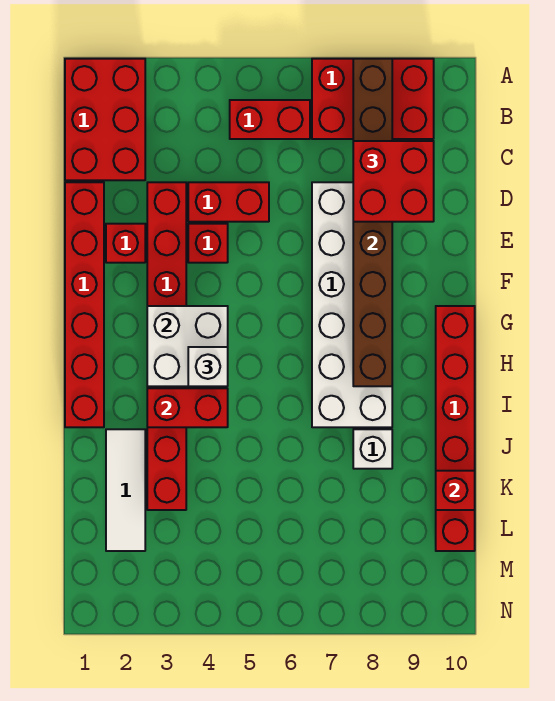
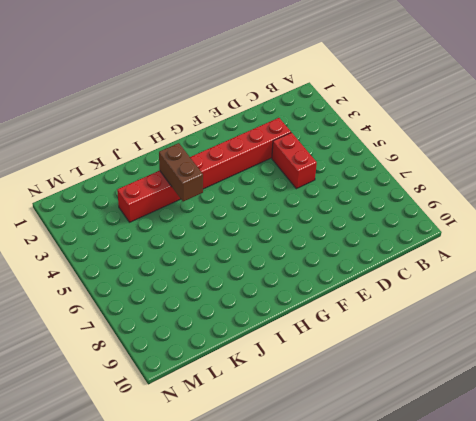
brown brick I3:I4 level 2 -> red brick I3:I4 level 2
none -> red brick A1:C2 level 1
none -> red brick A7:B9 level 1
none -> red brick B5:B6 level 1

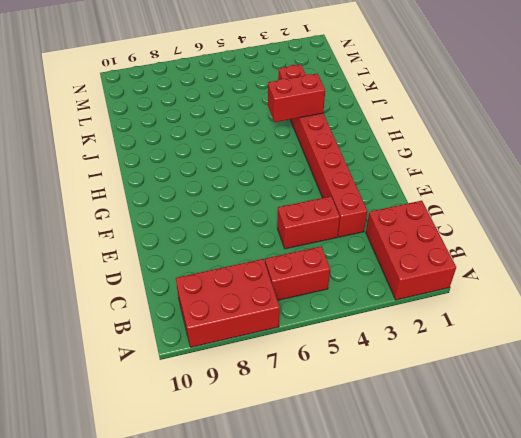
none -> red brick D1:I1 level 1
none -> white brick D7:I8 level 1
none -> red brick E2 level 1

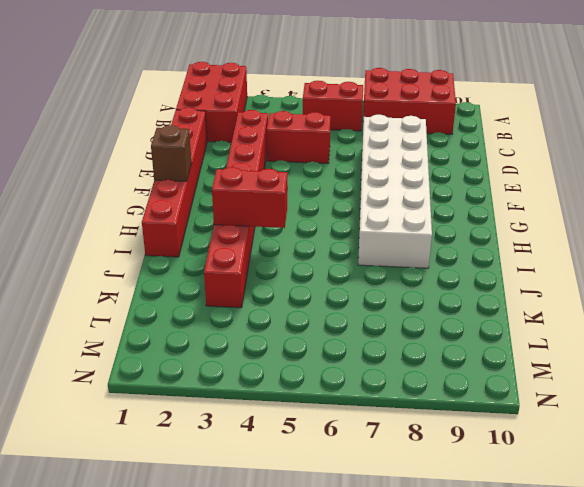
brown brick G1 level 2 -> none
none -> red brick E2 level 1
none -> red brick E4 level 1
none -> red brick G10:L10 level 1

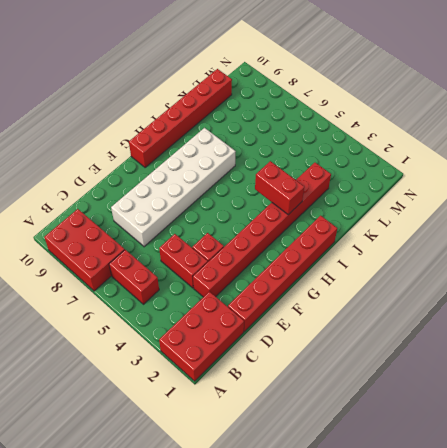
none -> red brick E2 level 1
none -> white tile J2:L2 level 1
none -> white brick J8 level 1

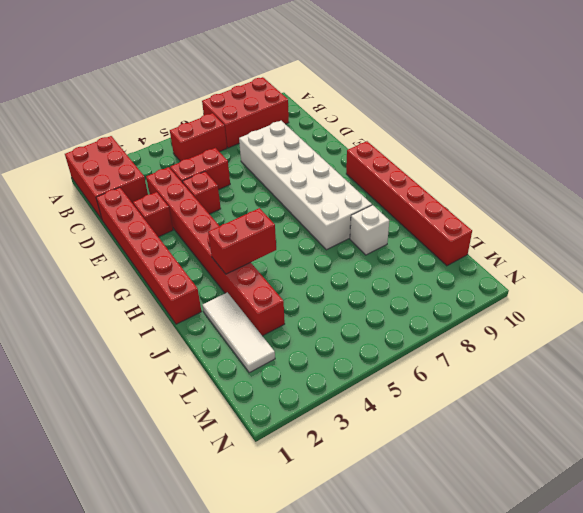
none -> brown brick A8:H8 level 2
none -> white brick G3:H4 level 2
none -> red brick K10 level 2

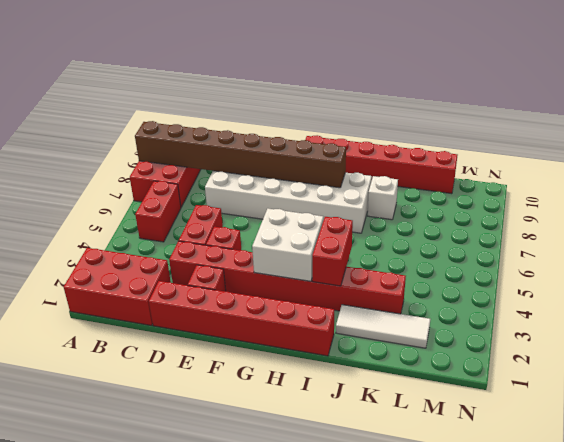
none -> red brick K10 level 2
none -> red brick C8:D9 level 3
none -> white brick H4 level 3

